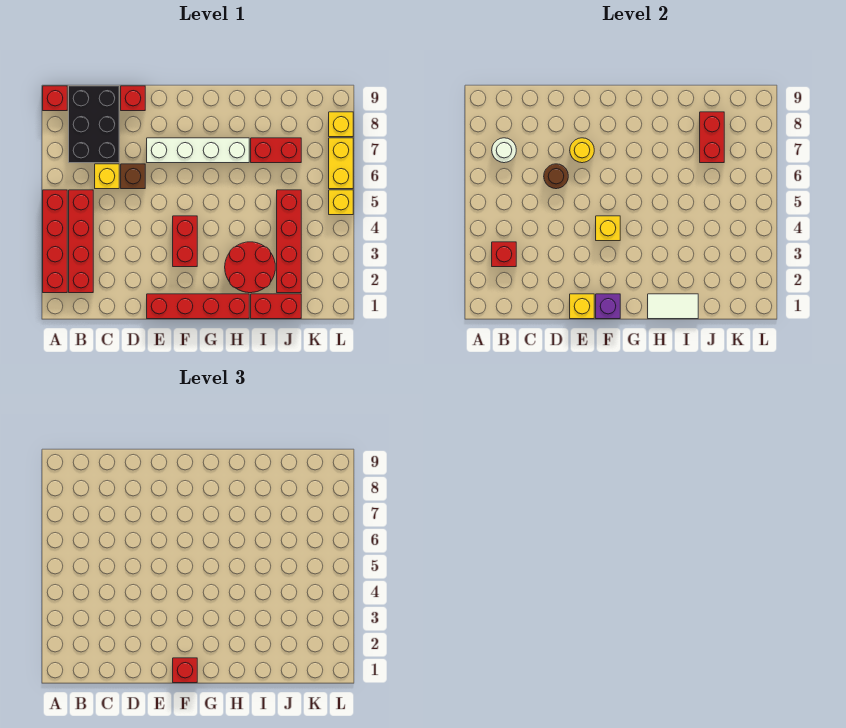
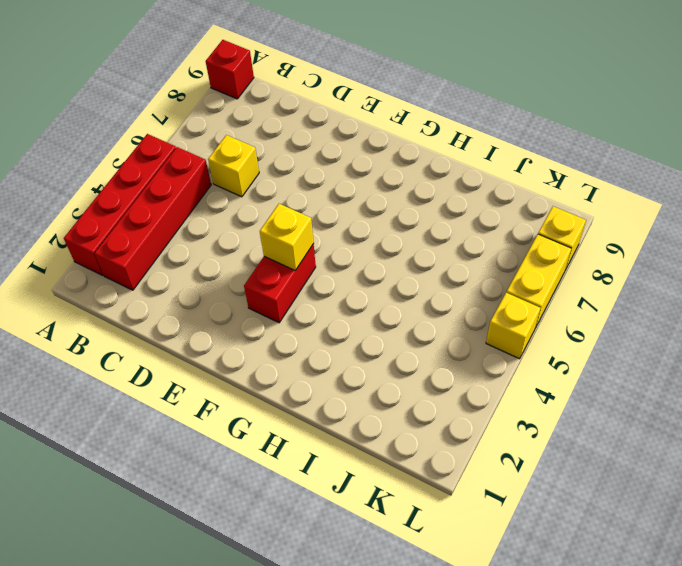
none -> black brick B7:C9 level 1
none -> brown brick D6 level 1
none -> red brick D9 level 1

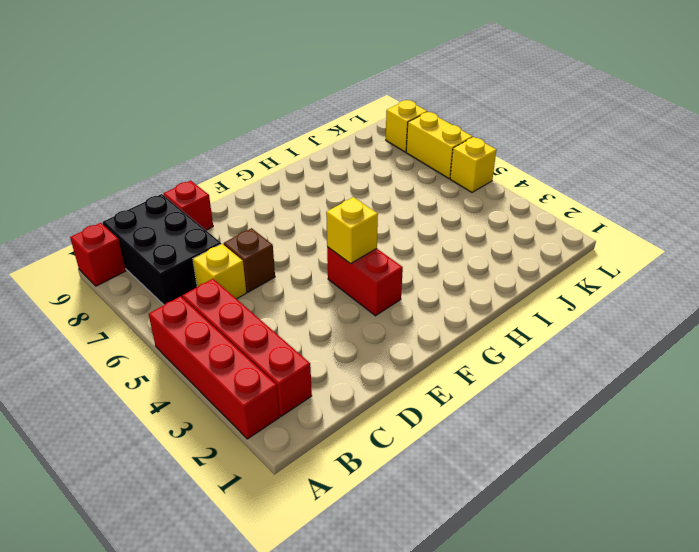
none -> red brick E1:H1 level 1
none -> white brick E7:H7 level 1
none -> red round brick H2:I3 level 1

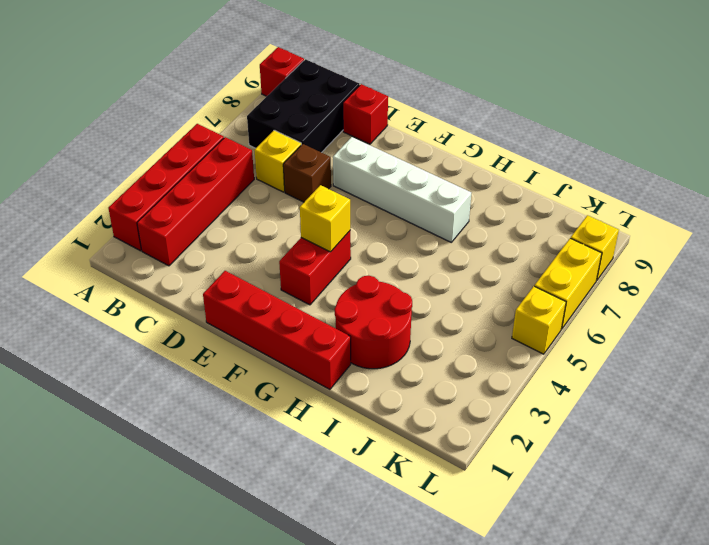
none -> red brick I1:J1 level 1
none -> red brick I7:J7 level 1
none -> red brick J2:J5 level 1

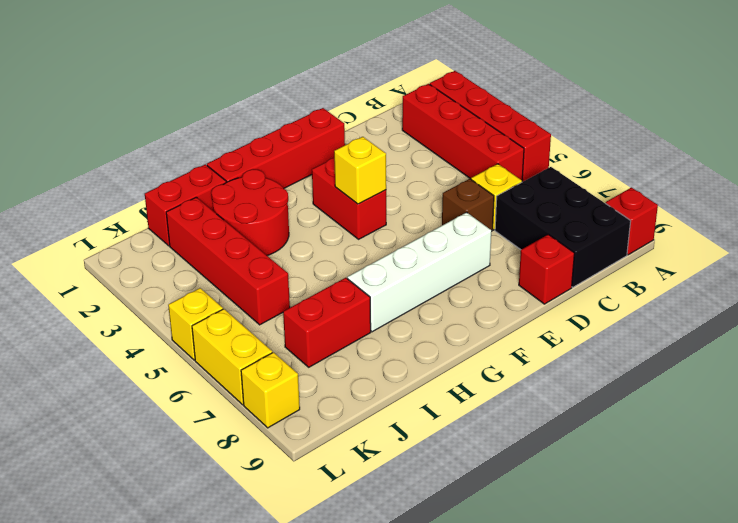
none -> red brick B3 level 2
none -> white round brick B7 level 2
none -> brown round brick D6 level 2

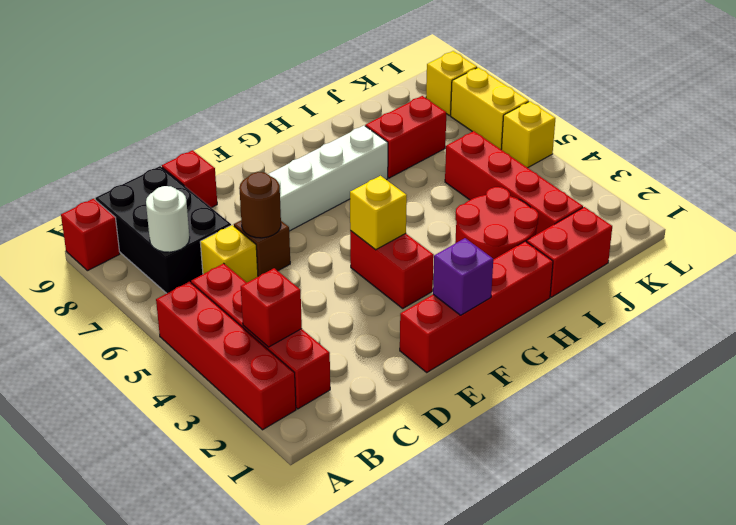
none -> yellow brick E1 level 2
none -> yellow round brick E7 level 2
none -> white tile H1:I1 level 2

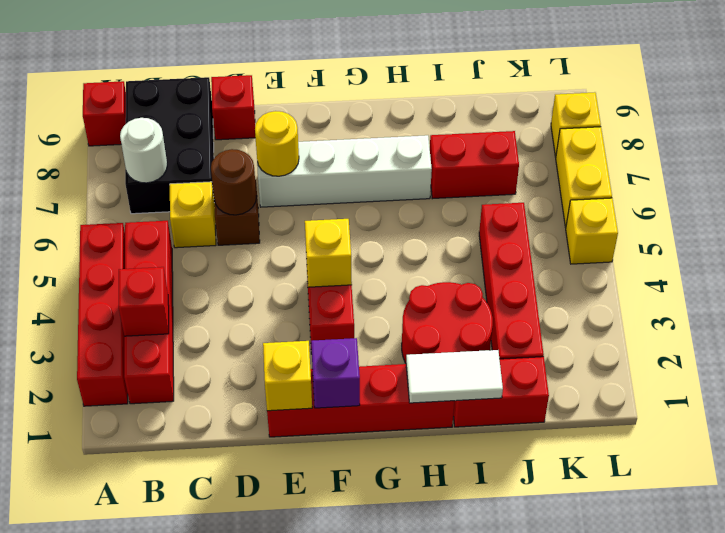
none -> red brick J7:J8 level 2
none -> red brick F1 level 3

